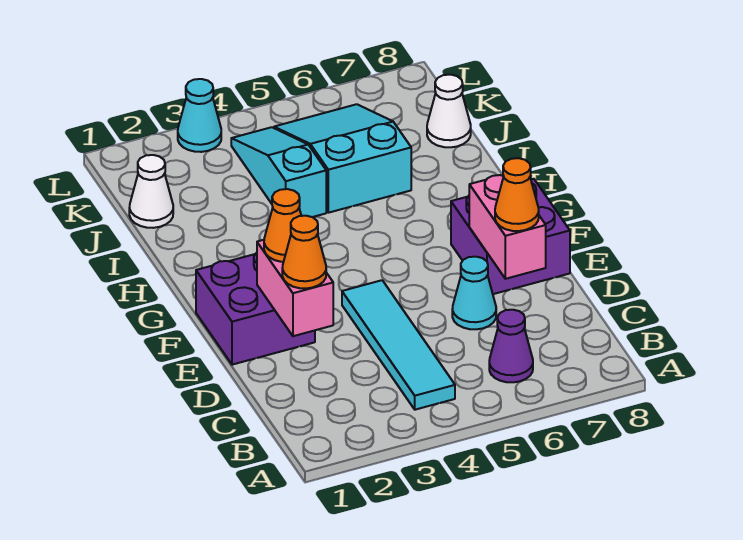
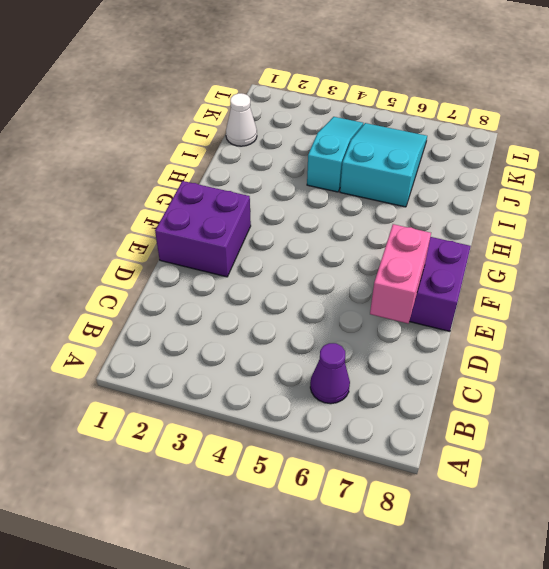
none -> cyan tile B4:E4 level 1
none -> cyan cone D6 level 1
none -> white cone J8 level 1

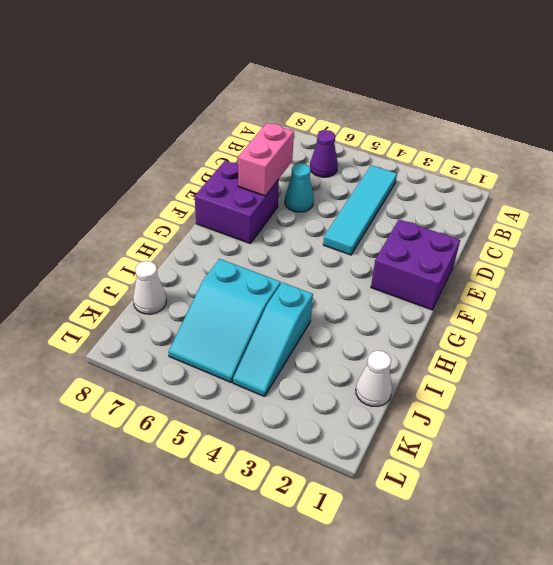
none -> cyan cone L3 level 1
none -> pink brick D2:E2 level 2
none -> orange cone D2 level 3

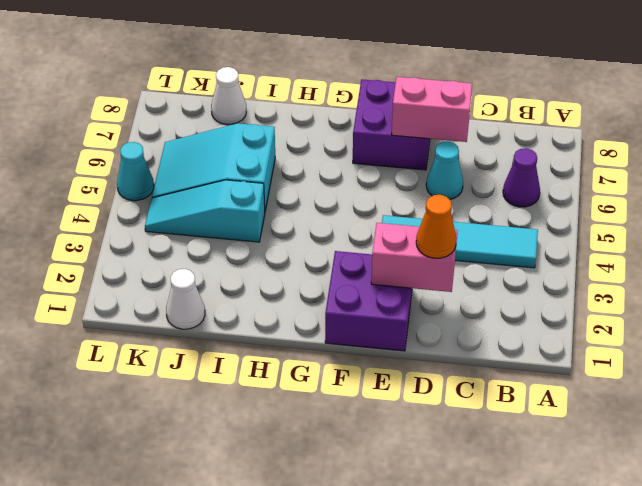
cyan cone L5 level 1 -> cyan cone L3 level 1
none -> orange cone D7 level 3
none -> orange cone E2 level 3

